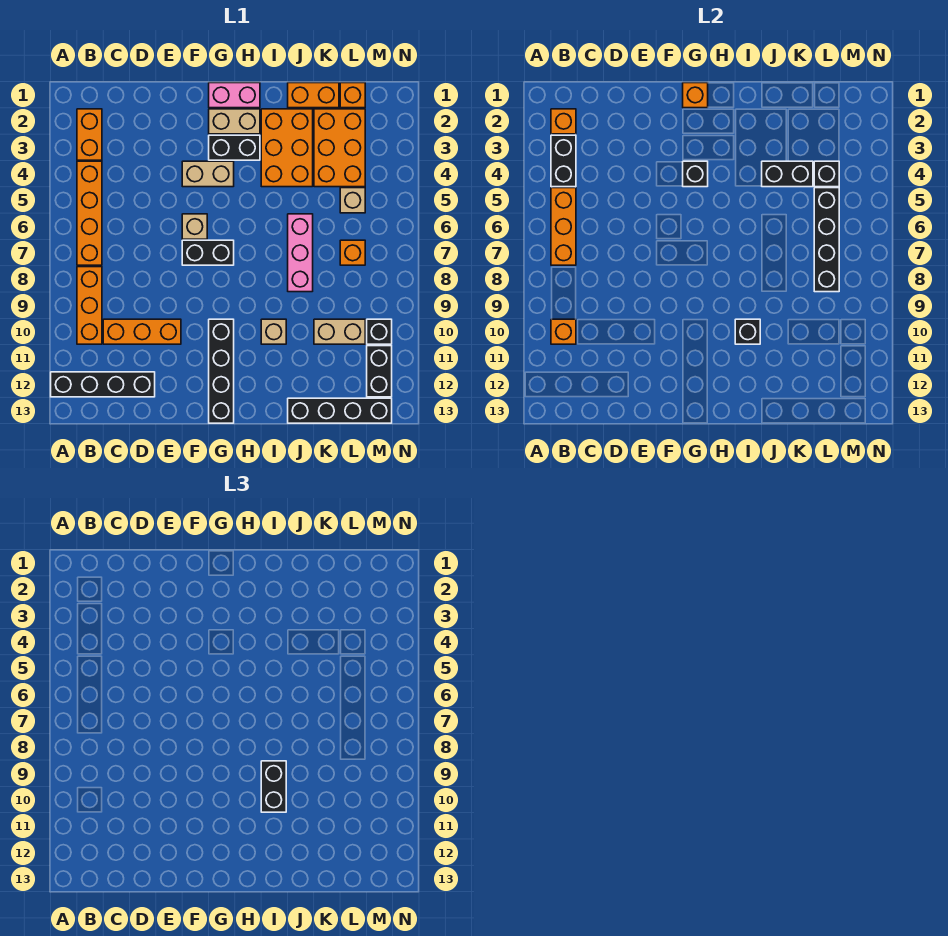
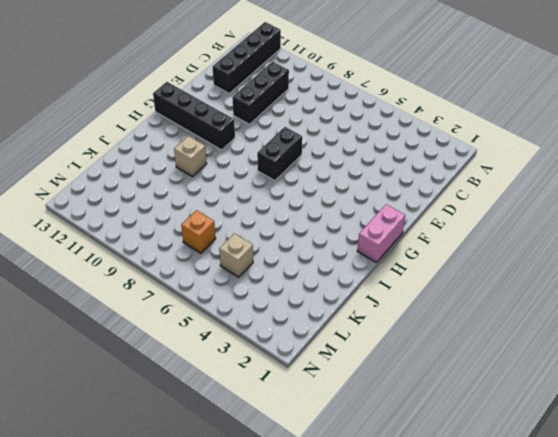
black brick C10:E10 level 1 -> orange brick C10:E10 level 1
none -> orange brick B2:B3 level 1
none -> orange brick B4:B7 level 1
none -> orange brick B8:B10 level 1
none -> tan brick F4:G4 level 1

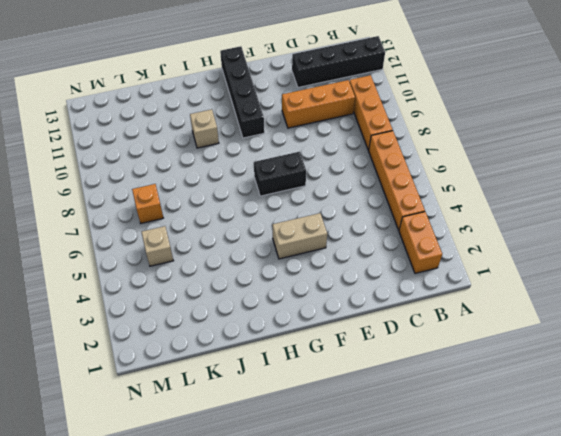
none -> tan brick F6 level 1
none -> pink brick G1:H1 level 1
none -> tan brick G2:H2 level 1
none -> black brick G3:H3 level 1

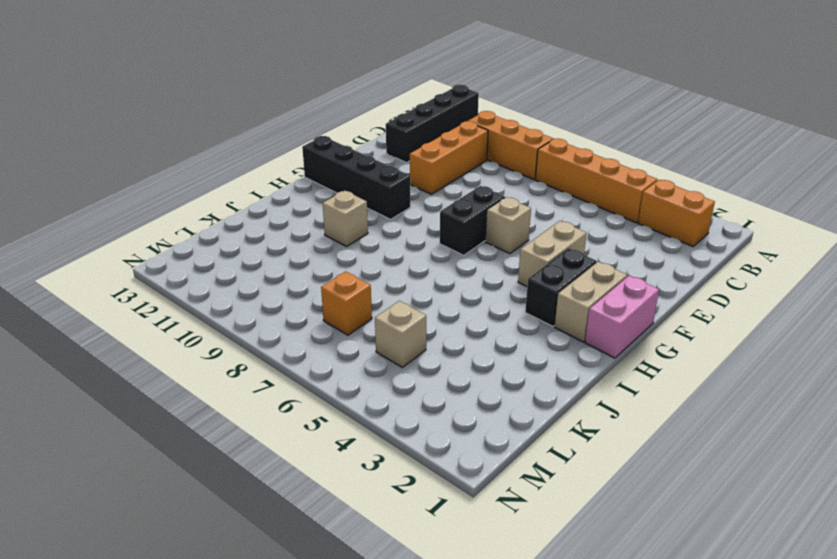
none -> orange brick I2:J4 level 1
none -> orange brick J1:K1 level 1
none -> pink brick J6:J8 level 1
none -> black brick J13:M13 level 1

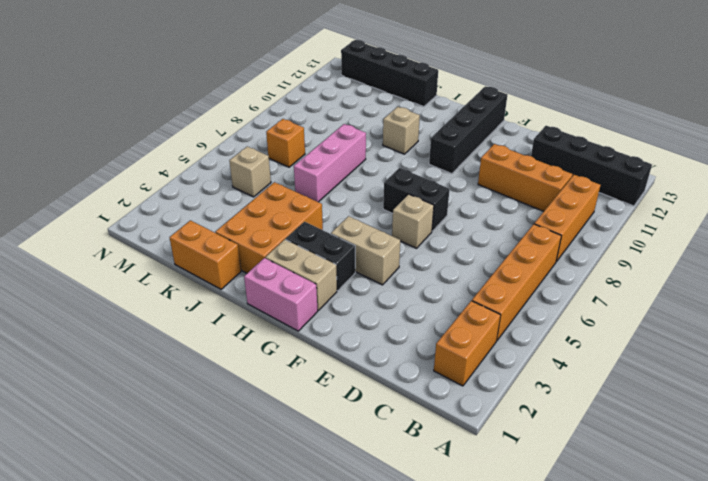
none -> orange brick K2:L4 level 1
none -> tan brick K10:L10 level 1
none -> orange brick L1 level 1
none -> black brick M10 level 1

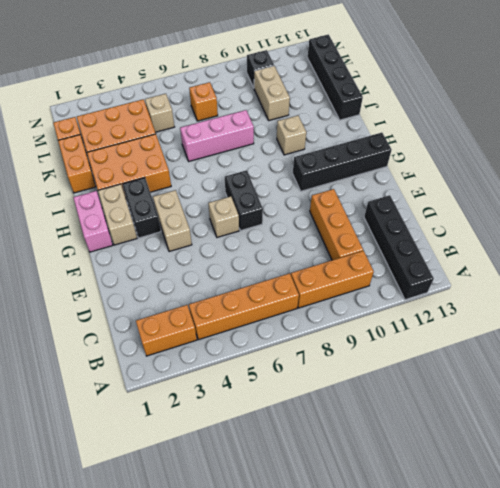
none -> black brick M11:M12 level 1
none -> orange brick B2 level 2
none -> black brick B3:B4 level 2
none -> orange brick B5:B7 level 2

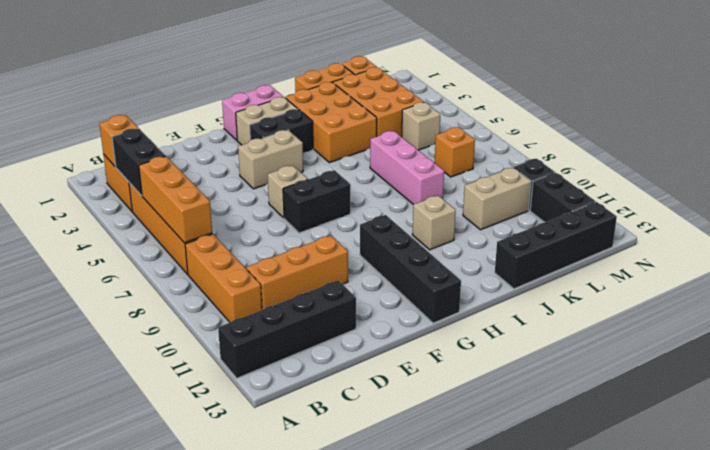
none -> orange brick B10 level 2
none -> orange brick G1 level 2
none -> black brick G4 level 2
none -> black brick I10 level 2

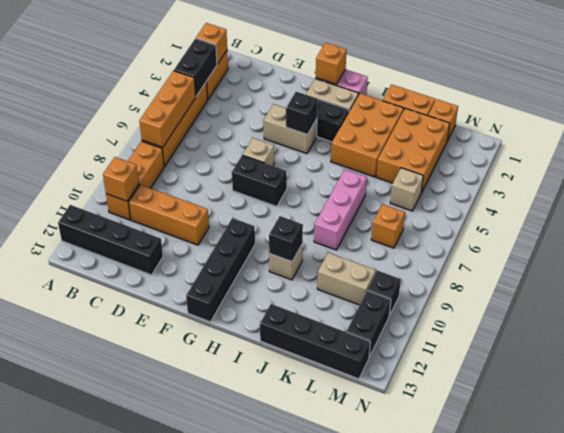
none -> black brick J4:K4 level 2
none -> black brick L4 level 2
none -> black brick L5:L8 level 2
none -> black brick I9:I10 level 3

